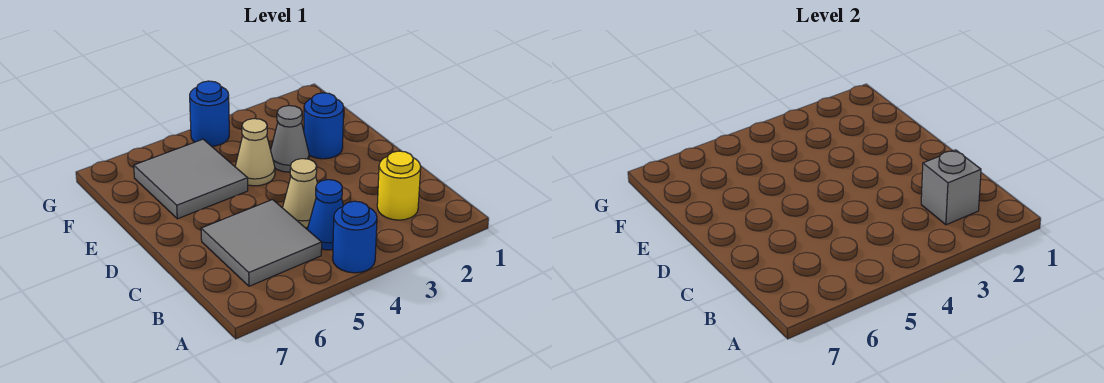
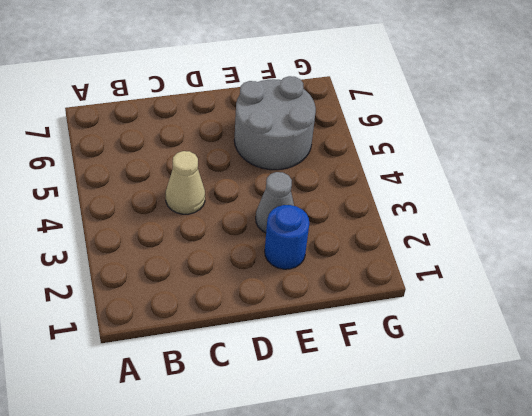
grey round brick E5:F6 level 1 -> grey tile E5:F6 level 1
none -> blue round brick A4 level 1
none -> yellow round brick B2 level 1

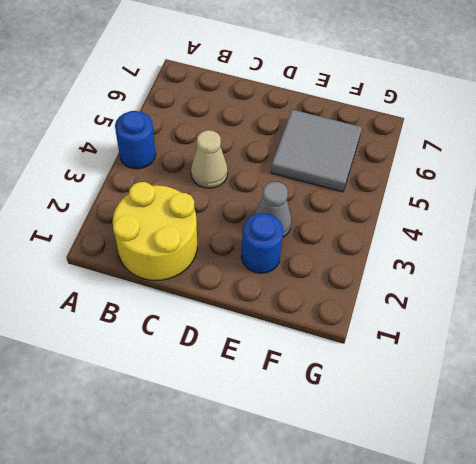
yellow round brick B1:C2 level 1 -> yellow round brick B2 level 1
none -> blue cone B4 level 1
none -> grey tile B5:C6 level 1

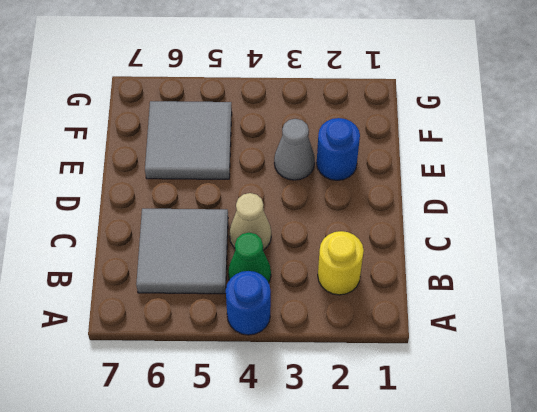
green cone B4 level 1 -> blue cone B4 level 1
none -> tan cone E4 level 1
none -> blue round brick G4 level 1

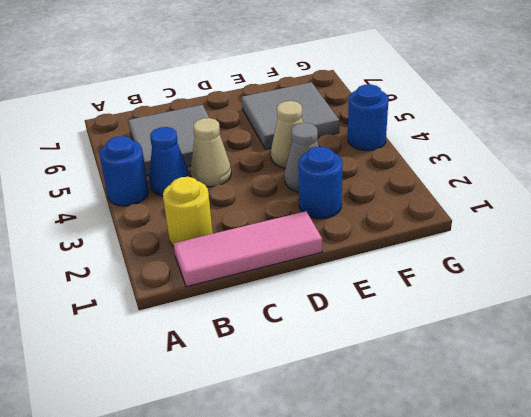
pink tile B1:D1 level 1 -> none
none -> grey brick B2 level 2

